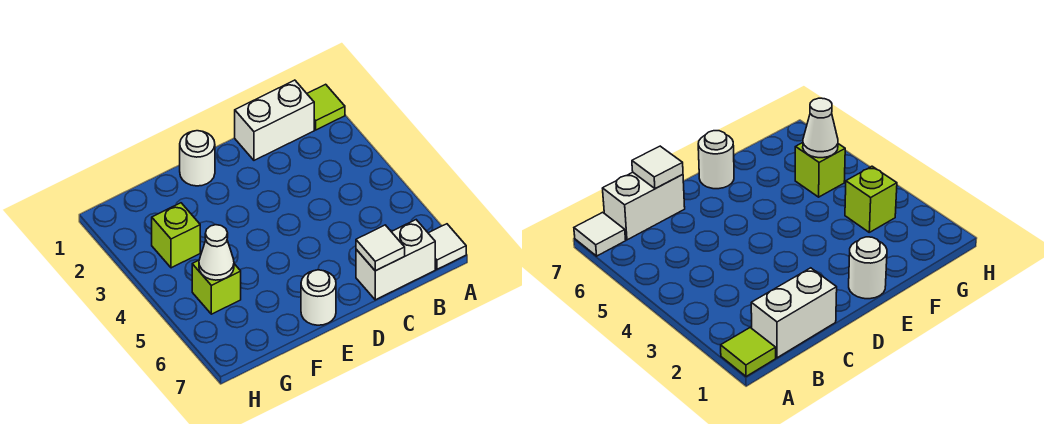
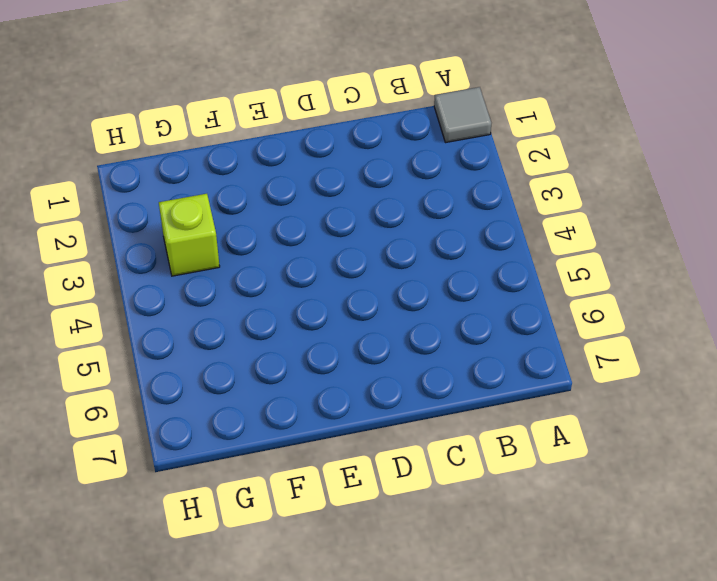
grey tile A1 level 1 -> lime tile A1 level 1
none -> white tile A7 level 1
none -> white brick B1:C1 level 1

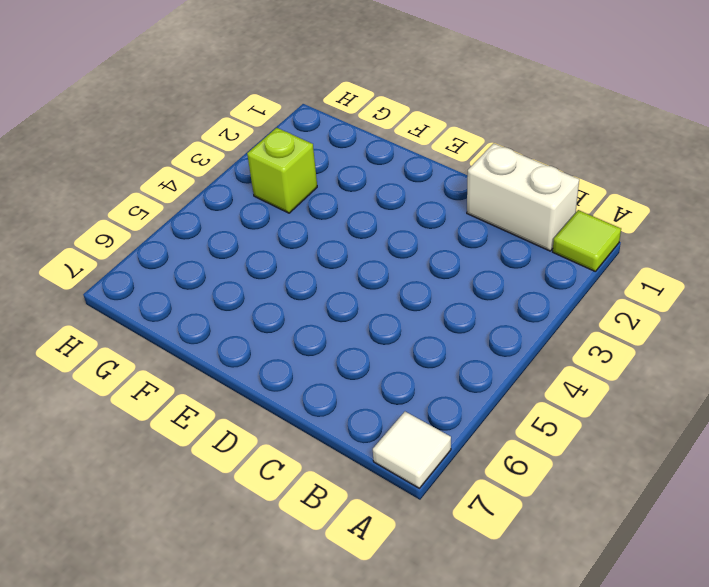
none -> white brick B7:C7 level 1
none -> white round brick E1 level 1

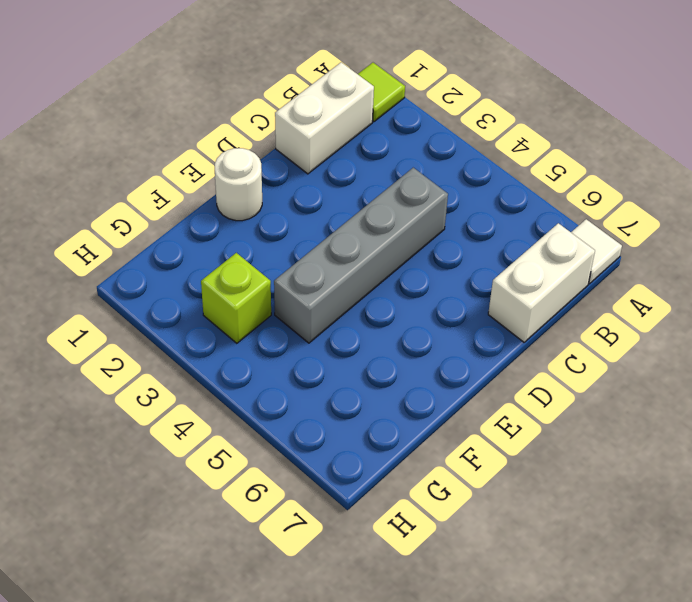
grey brick C4:F4 level 1 -> none
none -> white round brick E7 level 1
none -> lime brick G5 level 1

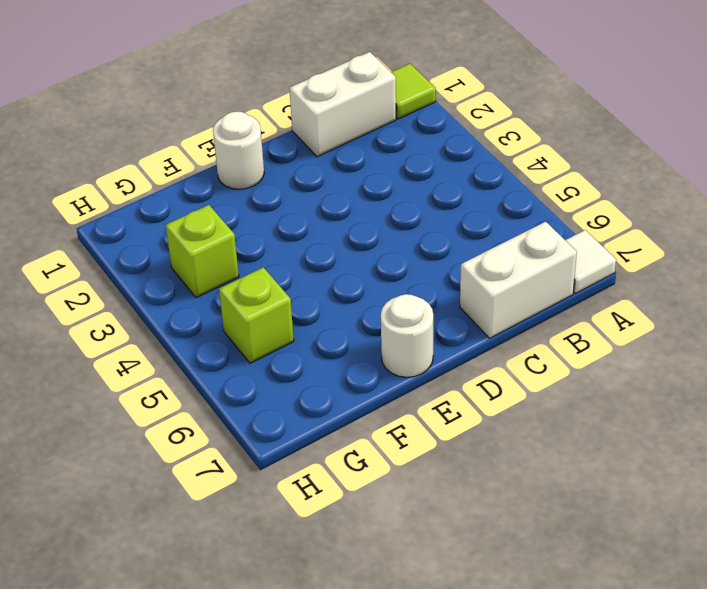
none -> white tile C7 level 2
none -> white cone G5 level 2

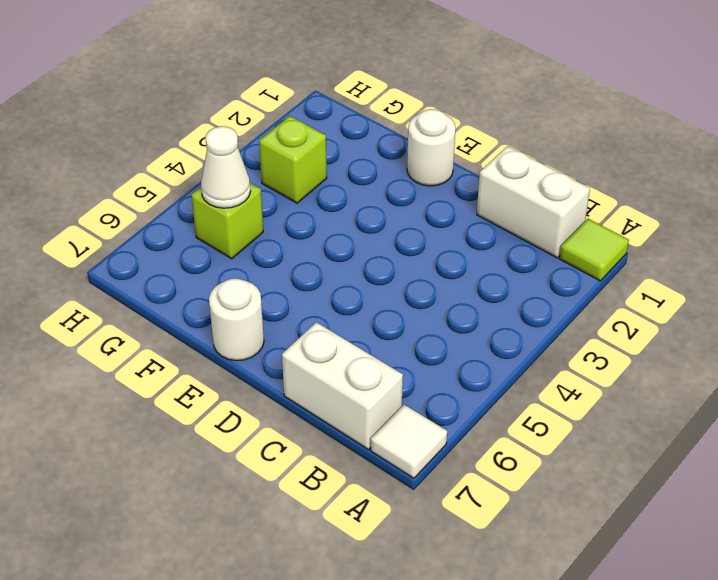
none -> white tile C7 level 2

